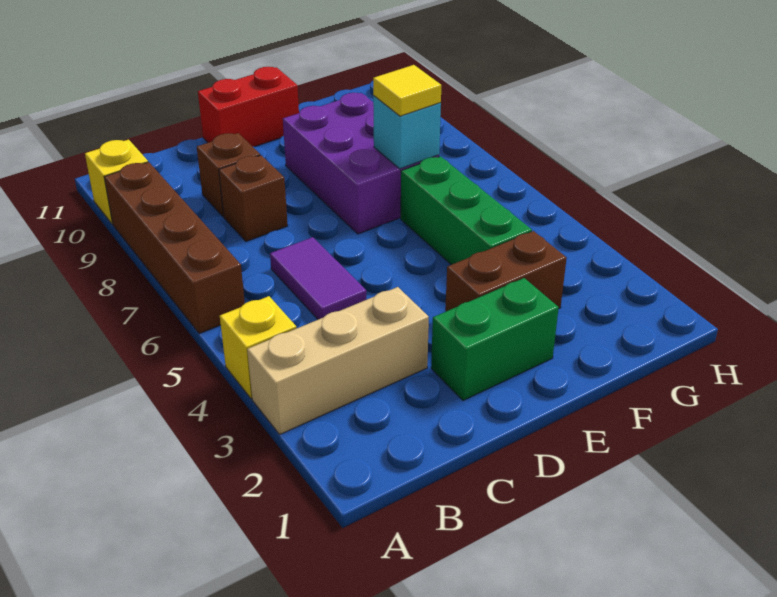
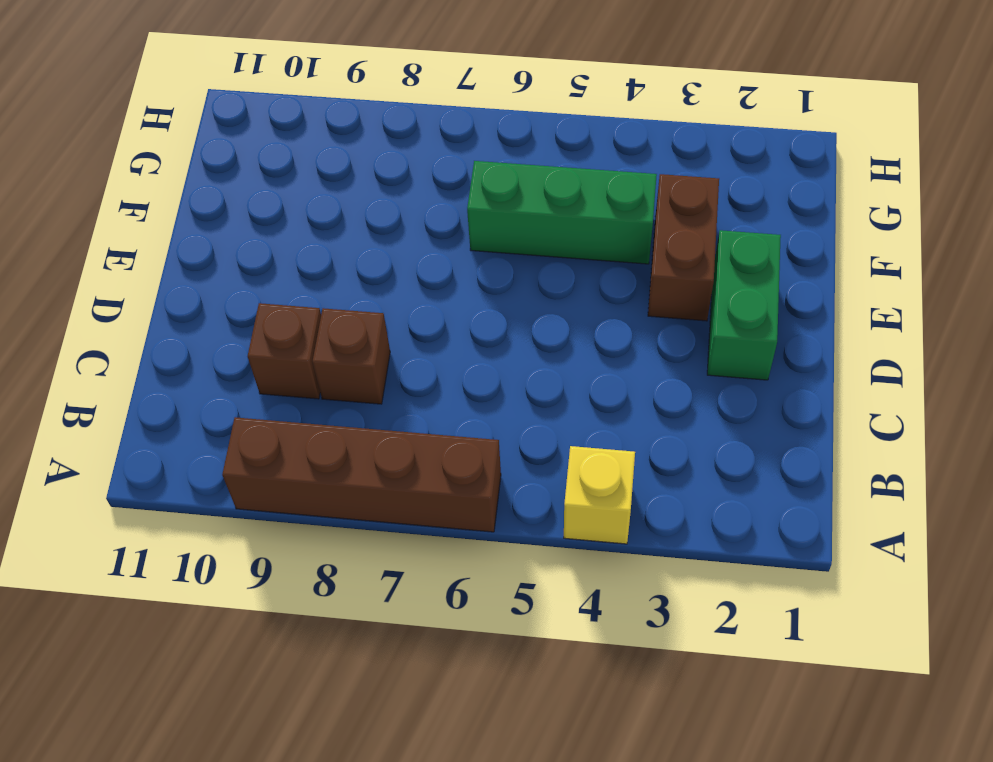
none -> tan brick A3:C3 level 1
none -> yellow brick A10 level 1
none -> purple tile C5:C6 level 1

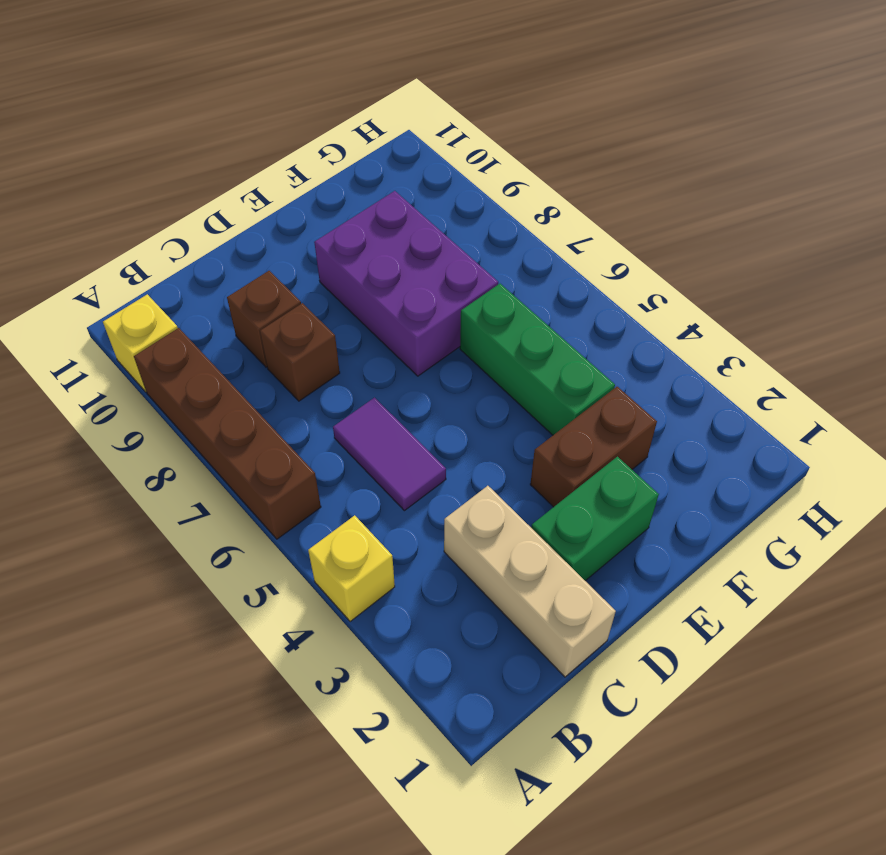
tan brick C1:C3 level 1 -> tan brick A3:C3 level 1
none -> red brick D11:E11 level 1
none -> cyan brick F7 level 2
none -> yellow tile F7 level 3

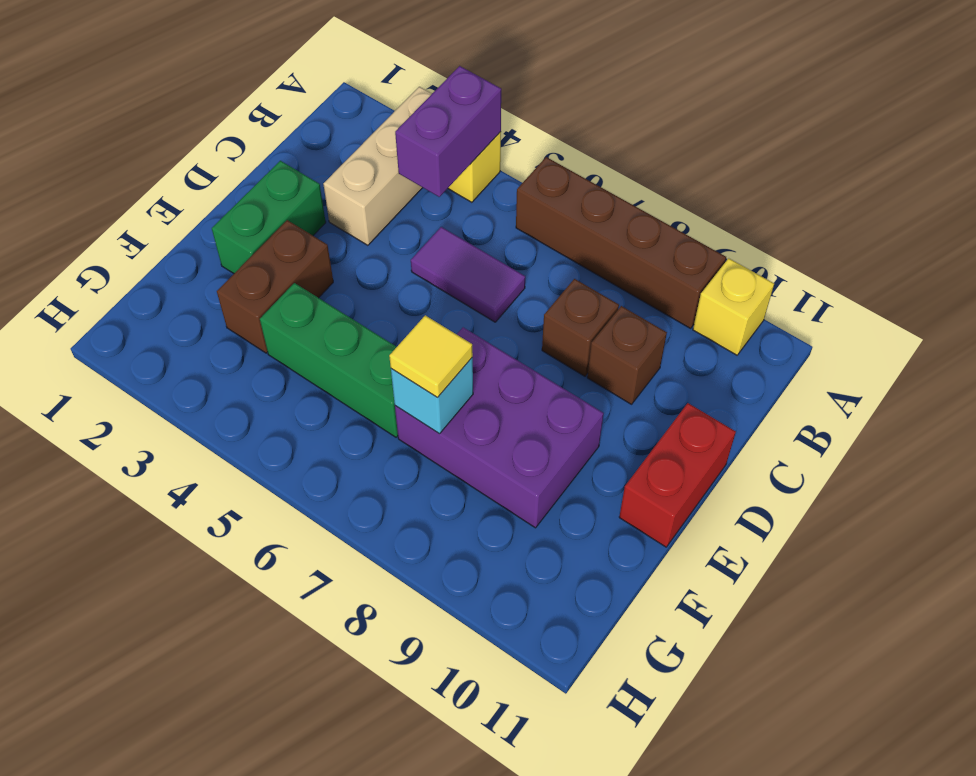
purple brick A4:B4 level 2 -> none

